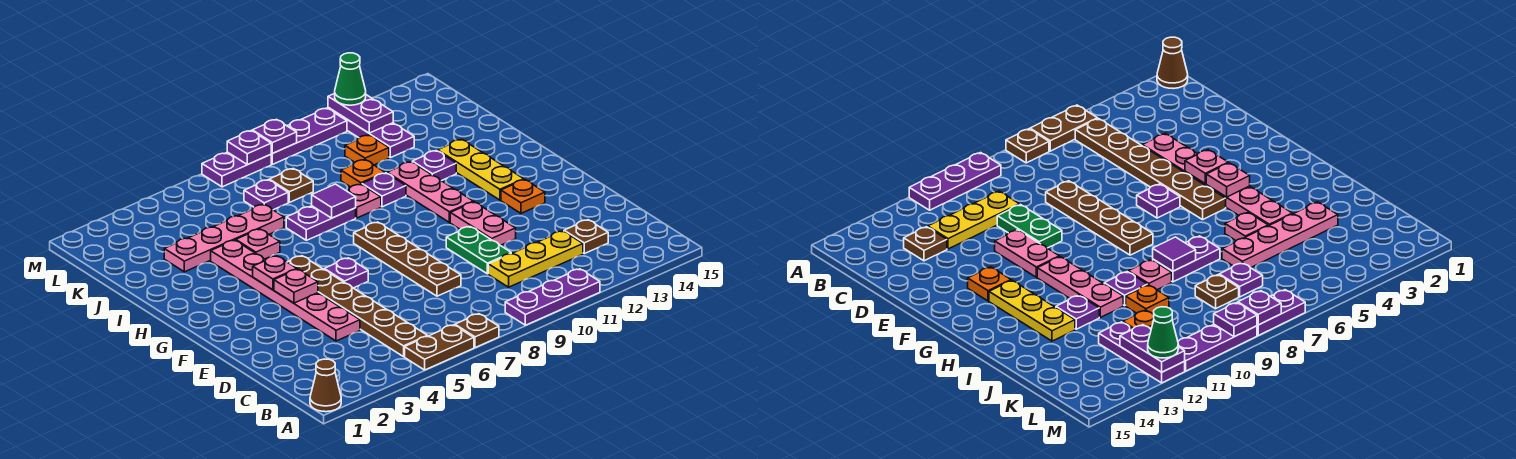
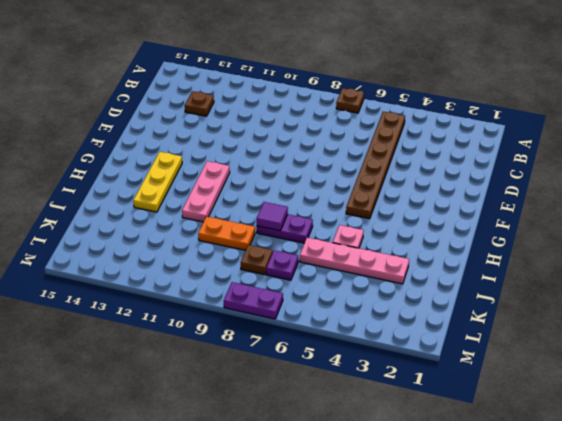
orange plate J9:J10 level 1 -> orange plate J10 level 1
none -> brown cone A1 level 1
none -> brown plate A5:A6 level 1
none -> purple plate A9:A11 level 1
none -> yellow plate C10:C12 level 1

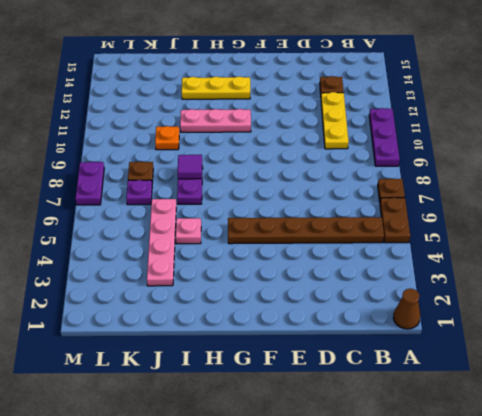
none -> pink plate D4:I4 level 1
none -> brown plate D8:G8 level 1
none -> green plate D10:E10 level 1
none -> pink plate E11:F11 level 1

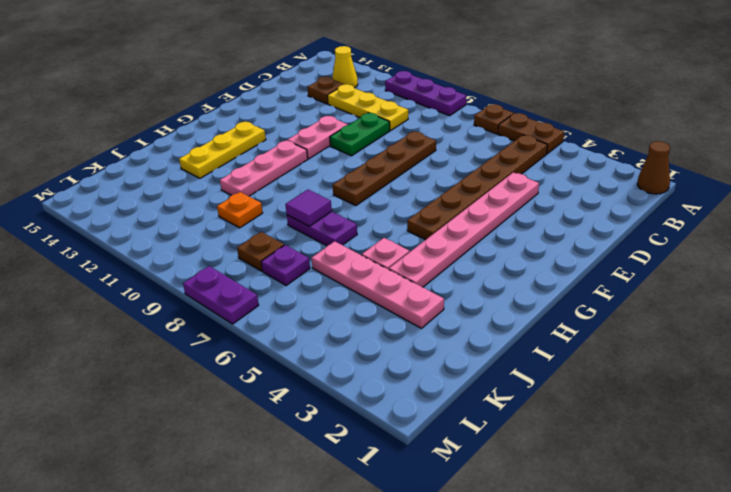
yellow cone B13 level 1 -> none
none -> purple plate F6 level 1
none -> orange plate F13 level 1
none -> pink plate I9 level 1
none -> purple plate I10 level 1

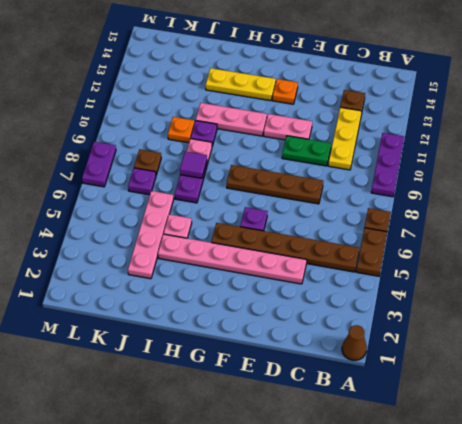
none -> purple plate I12 level 1
none -> orange plate K11 level 1
none -> purple plate K12:M12 level 1
none -> purple plate M9:M11 level 1

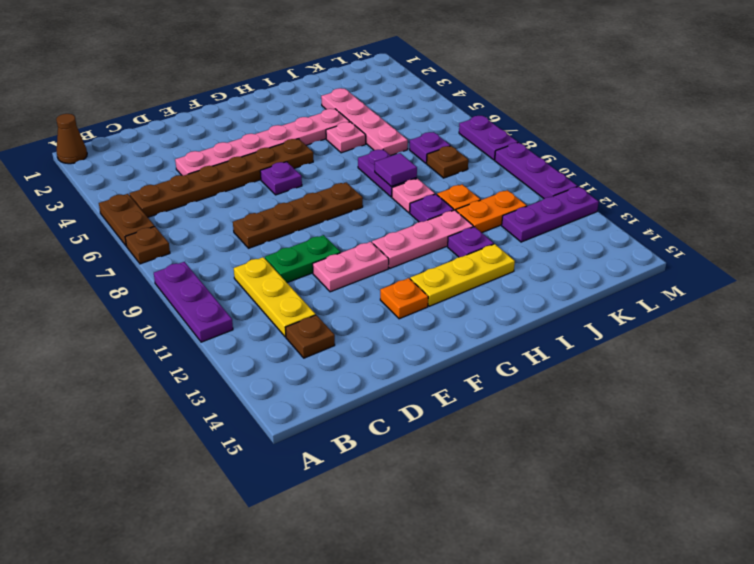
orange plate J11:K11 level 1 -> orange plate K11 level 1
none -> pink plate F4 level 2
none -> pink plate G4 level 2
none -> purple plate L12:M12 level 2
none -> purple plate M8 level 2

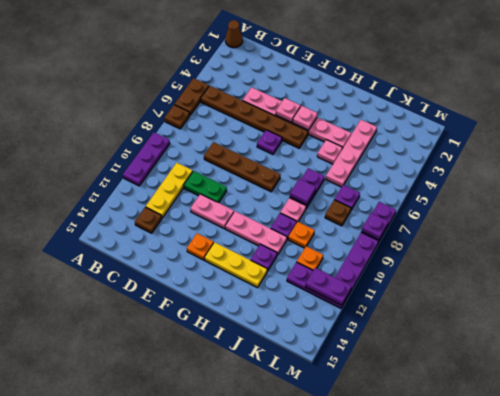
none -> purple plate M9 level 2
none -> green cone M12 level 3

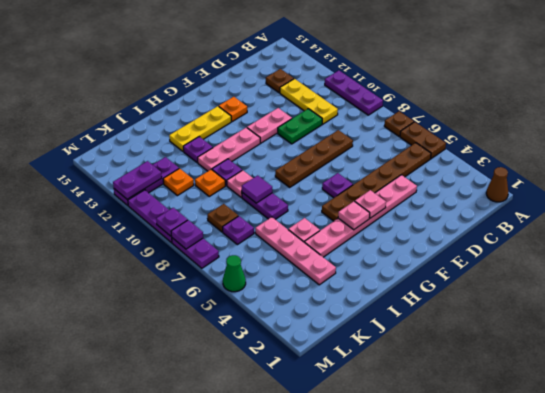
green cone M5 level 1 -> green cone M12 level 3

